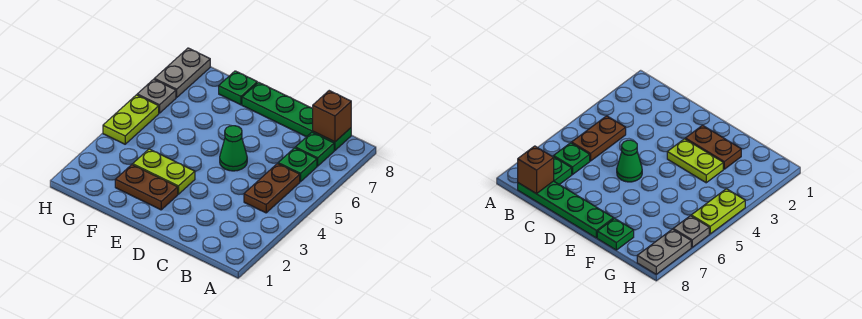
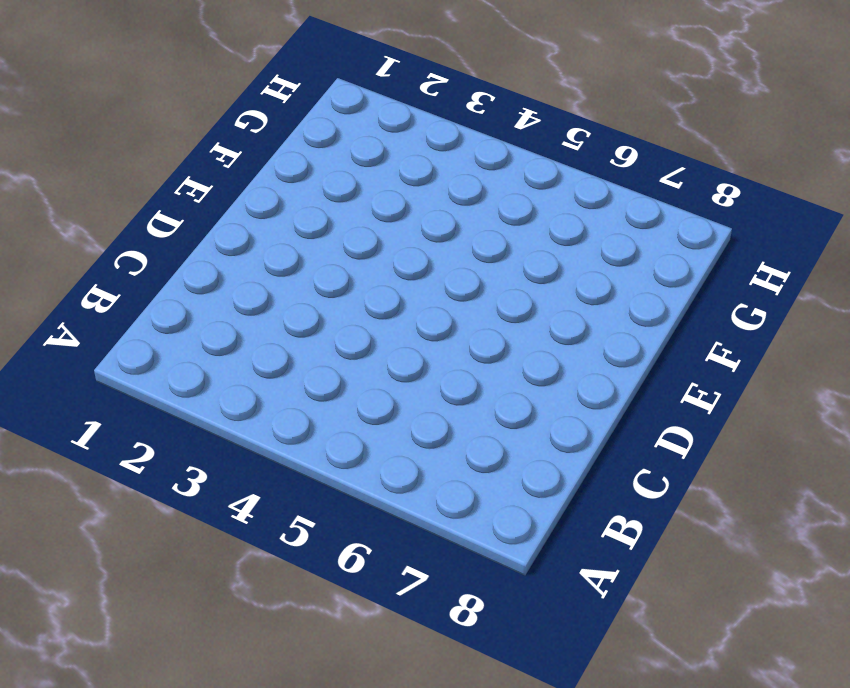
none -> brown plate B4:B5 level 1
none -> green plate B6 level 1
none -> green plate B7 level 1

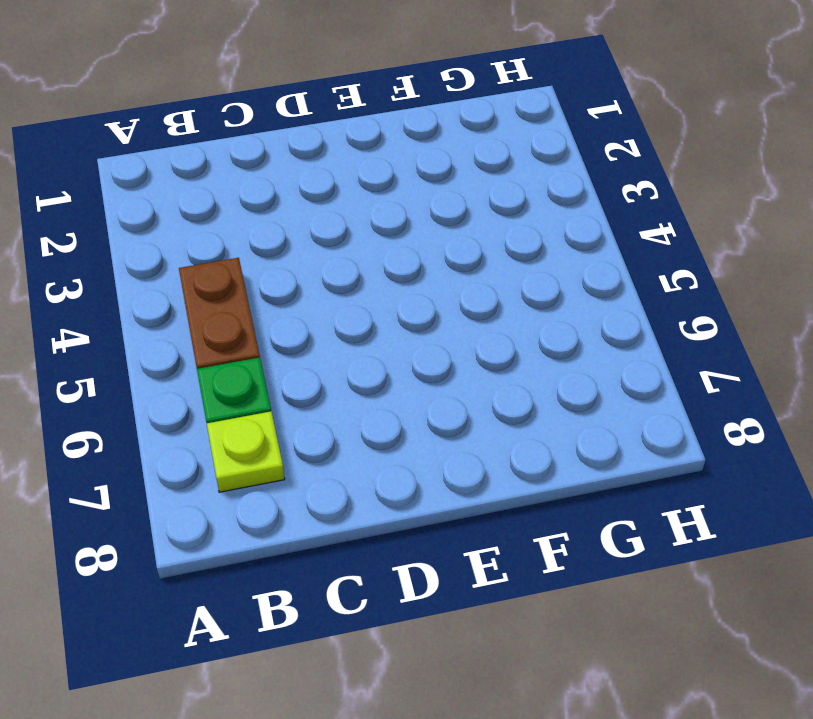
lime plate B7 level 1 -> green plate B7 level 1
none -> green plate B8:E8 level 1
none -> green cone D5 level 1
none -> brown plate E2:F2 level 1

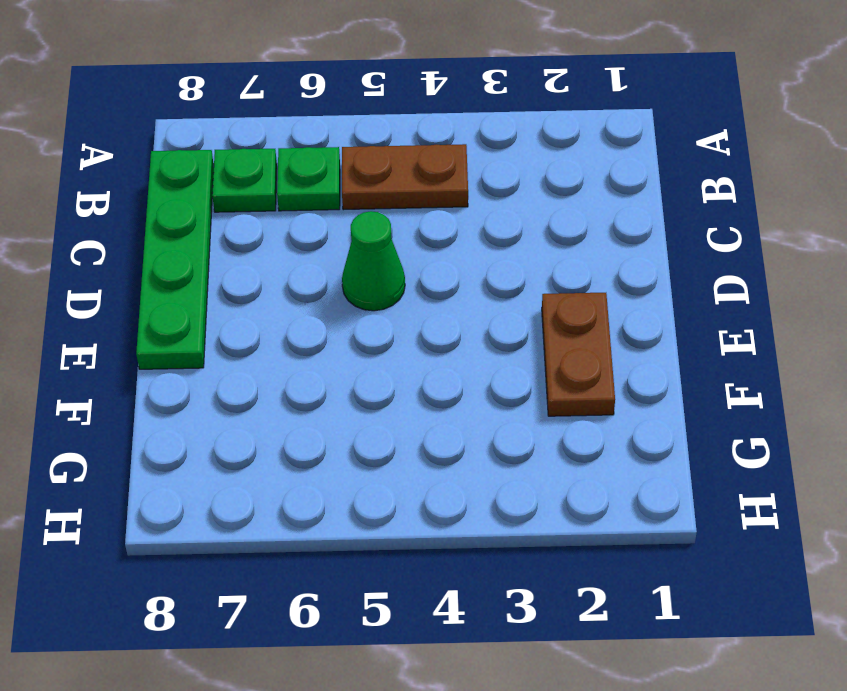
none -> lime plate E3:F3 level 1
none -> green plate F8 level 1
none -> lime plate H4:H5 level 1

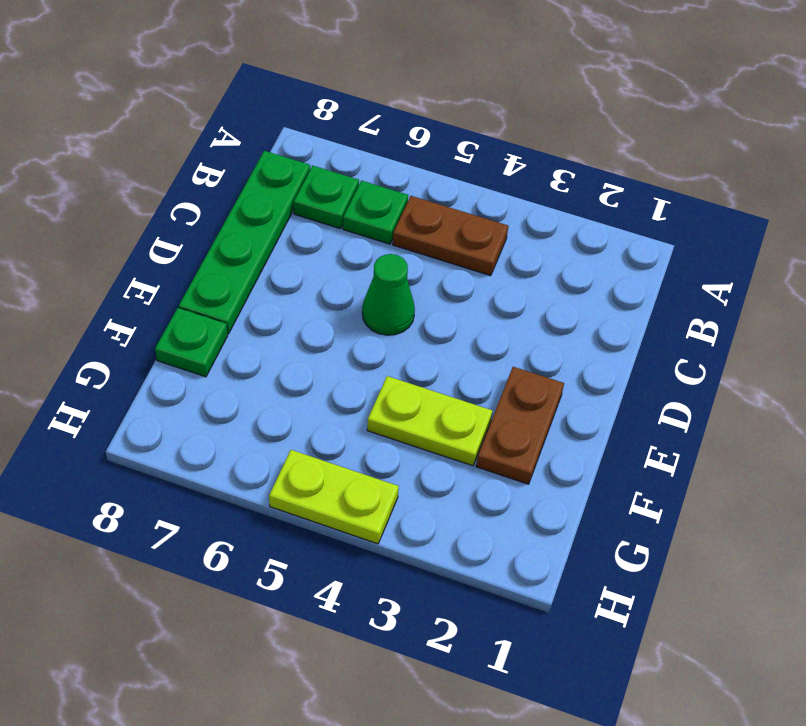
lime plate F3:F4 level 1 -> lime plate E3:F3 level 1
none -> grey plate H6 level 1
none -> grey plate H7:H8 level 1
none -> brown brick B8 level 2

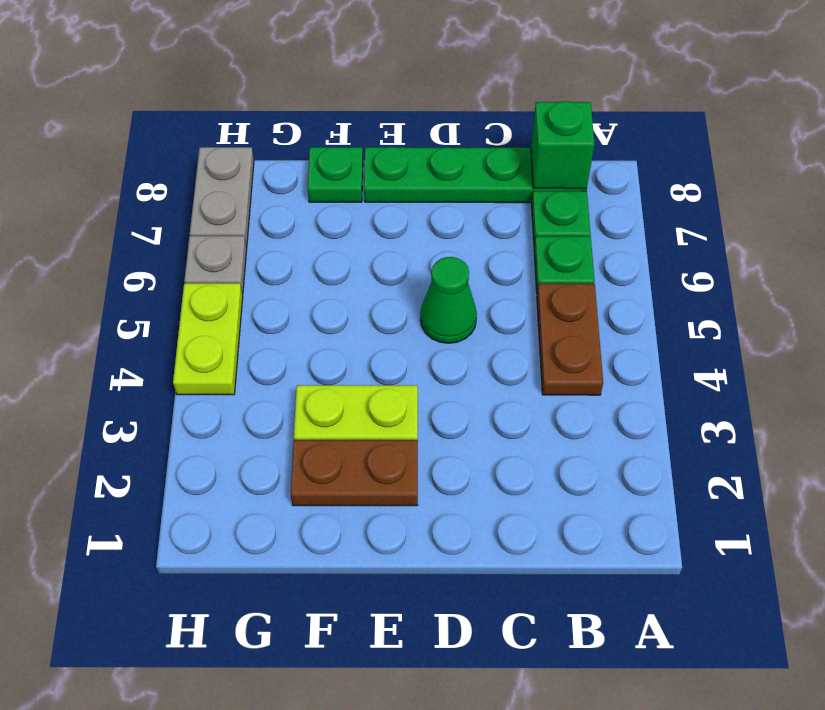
green brick B8 level 2 -> brown brick B8 level 2

